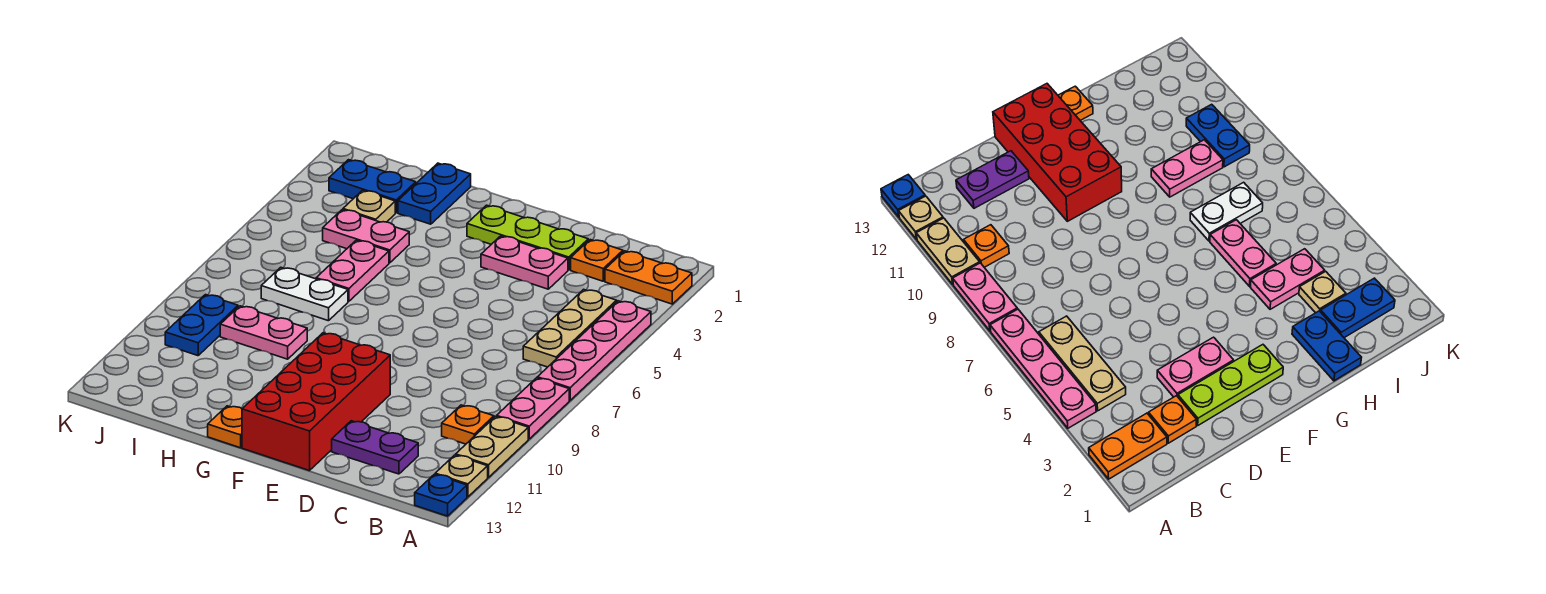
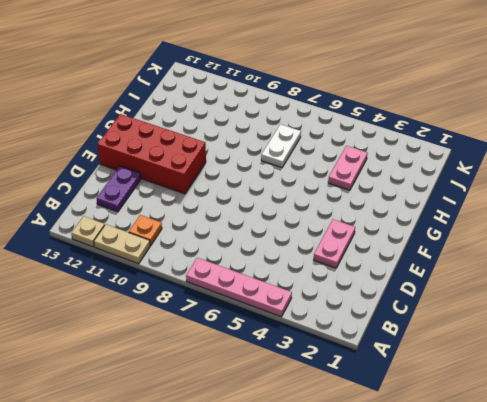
none -> orange plate A2:B2 level 1
none -> pink plate A8:A9 level 1
none -> blue plate A13 level 1

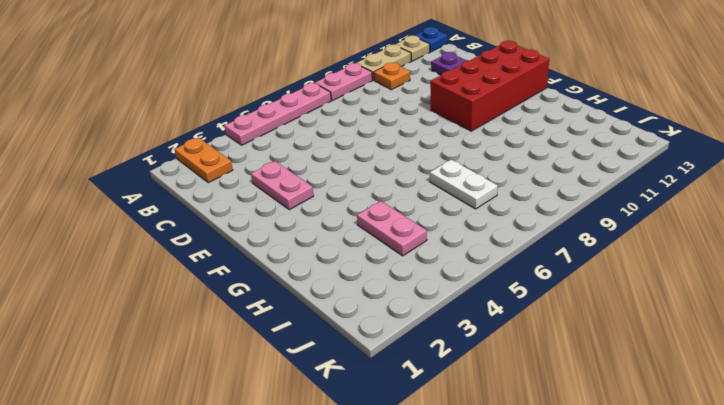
none -> tan plate B4:B6 level 1
none -> orange plate C2 level 1
none -> lime plate D2:F2 level 1

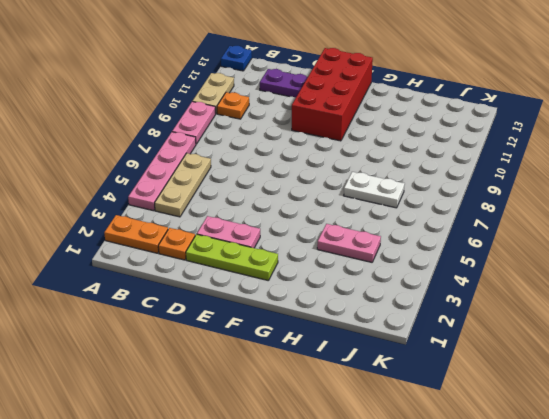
none -> tan plate A12 level 1
none -> orange plate G13 level 1
none -> blue plate H1:H2 level 1

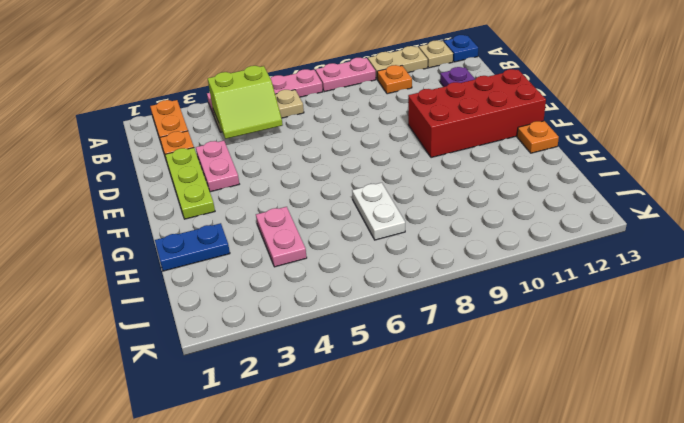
lime slope B4:C5 level 2 top B -> none
none -> pink plate H5:H6 level 1
none -> pink plate H9:I9 level 1
none -> blue plate I2:J2 level 1

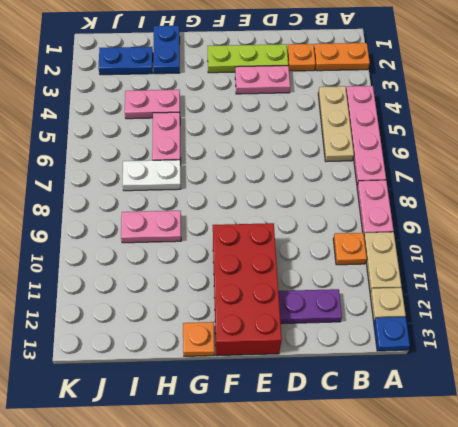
none -> tan plate I3 level 1
none -> blue plate J9:J10 level 1

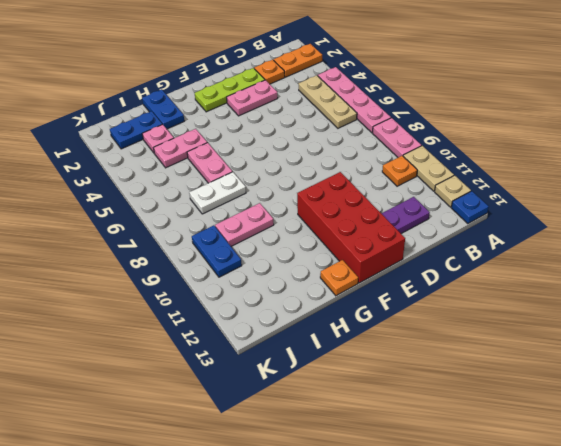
pink plate I3 level 1 -> tan plate I3 level 1

